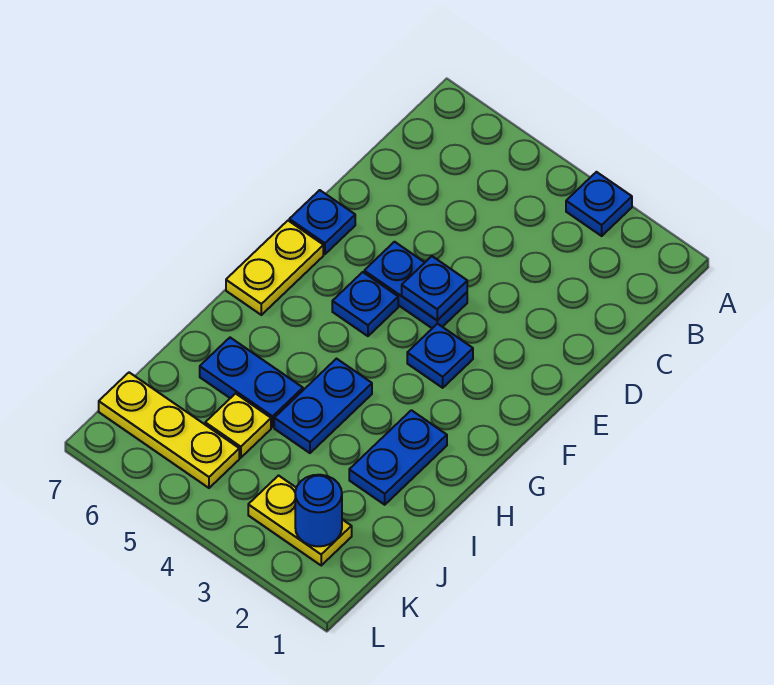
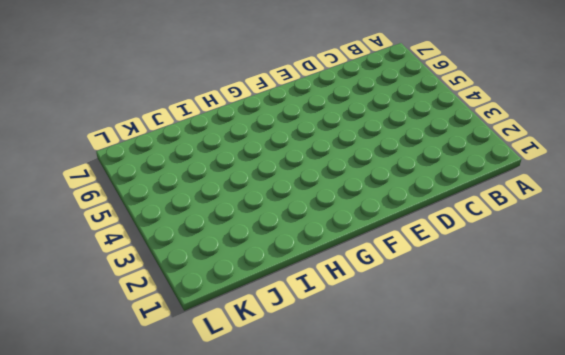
none -> blue plate A3 level 1
none -> blue plate E4:E5 level 1
none -> blue plate E7 level 1

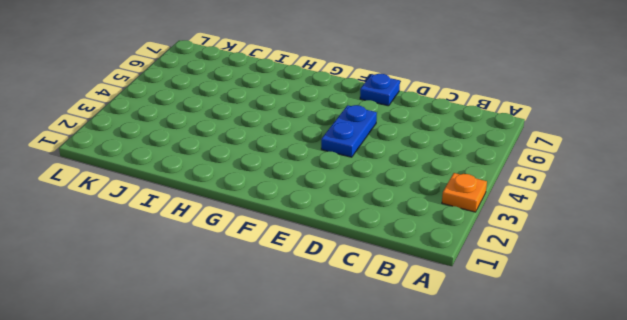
orange plate A3 level 1 -> blue plate A3 level 1
none -> blue plate F3 level 1
none -> blue plate F5 level 1
none -> yellow plate F7:G7 level 1

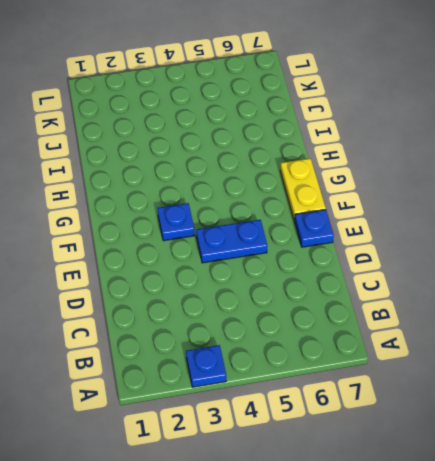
none -> blue plate F5 level 1
none -> blue plate H2:I2 level 1
none -> blue plate H4:I4 level 1

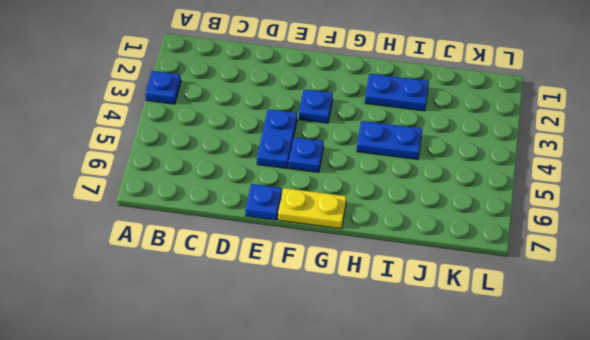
none -> blue plate I5:I6 level 1
none -> yellow plate J5 level 1
none -> yellow plate K2:K3 level 1

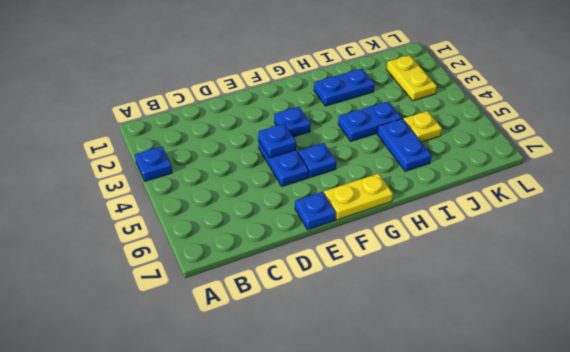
none -> yellow plate K5:K7 level 1
none -> blue round brick K2 level 2

